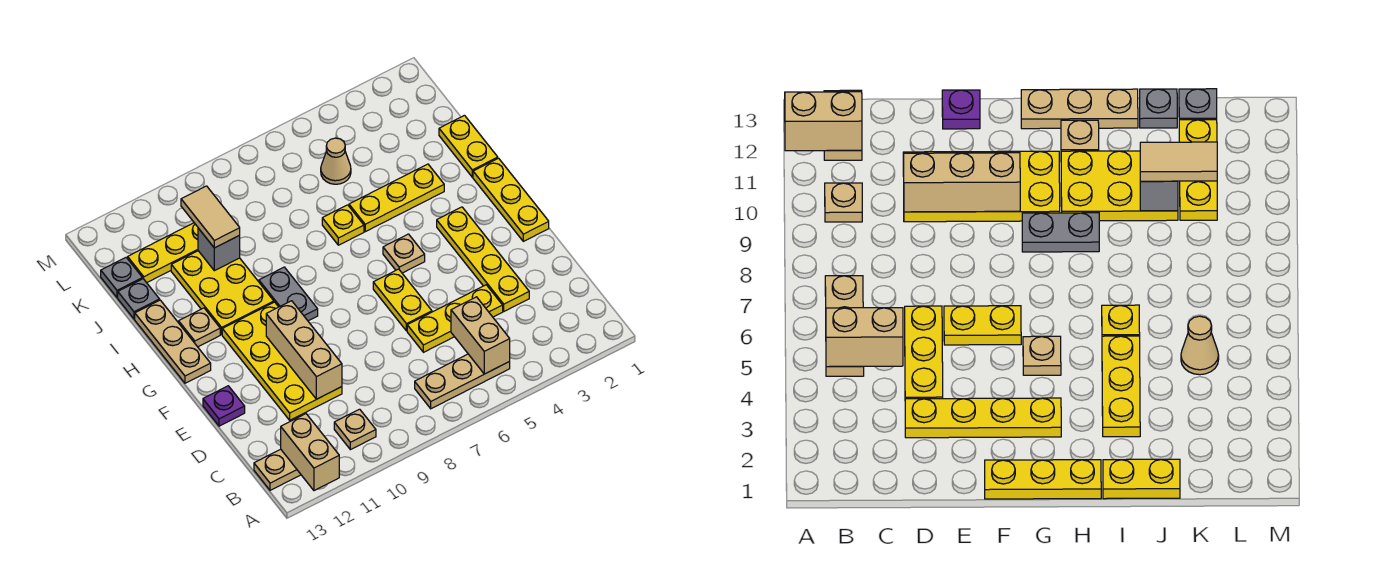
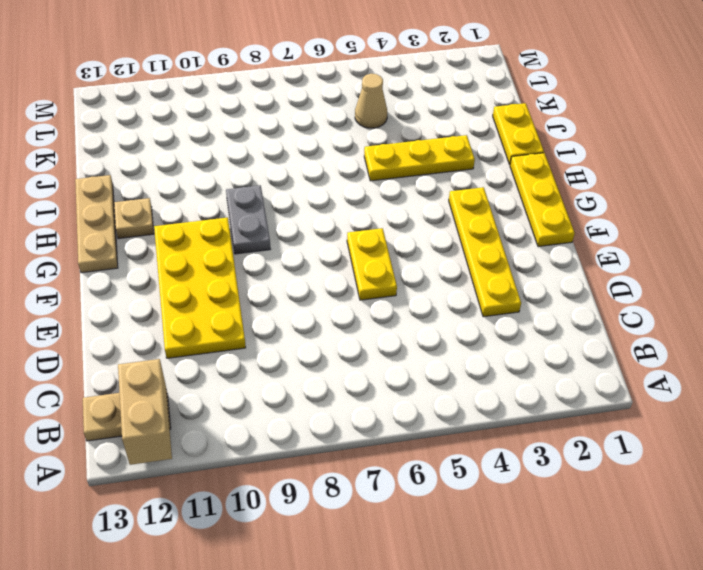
none -> tan plate B5:B7 level 1
none -> tan plate B10 level 1
none -> yellow plate D4:D6 level 1

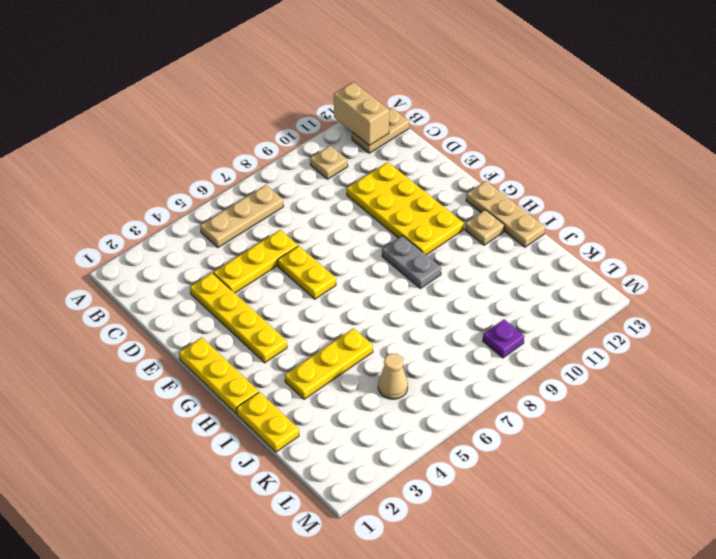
purple plate L9 level 1 -> purple plate E13 level 1
none -> tan plate G5 level 1
none -> yellow plate H10:J11 level 1
none -> yellow plate I6 level 1

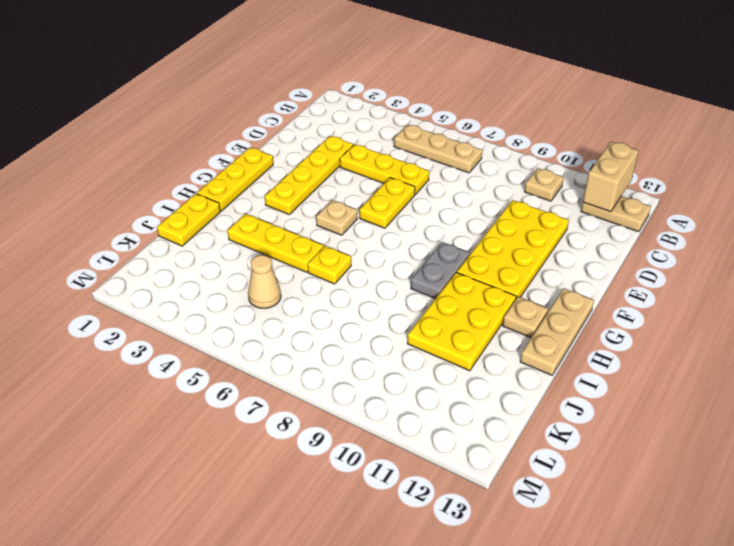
none -> purple plate E13 level 1
none -> grey plate J13 level 1
none -> yellow plate K10:K12 level 1

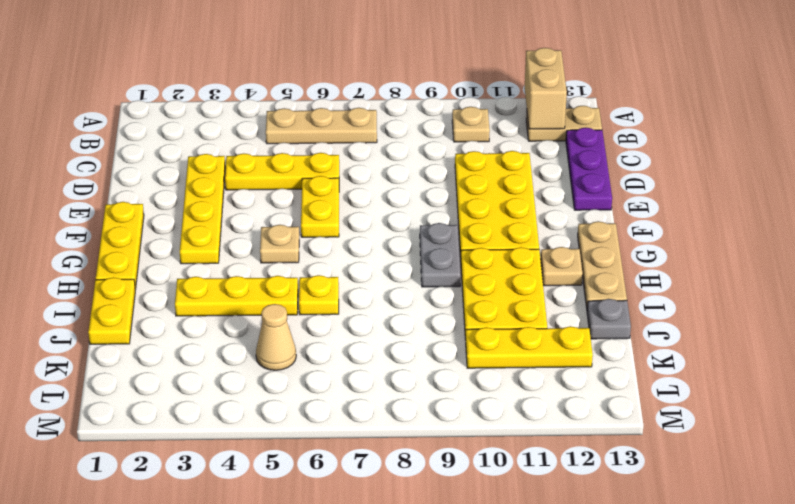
purple plate C13:E13 level 1 -> purple plate E13 level 1
none -> grey plate K13 level 1
none -> tan brick B5:C5 level 2
none -> tan brick D10:F10 level 2

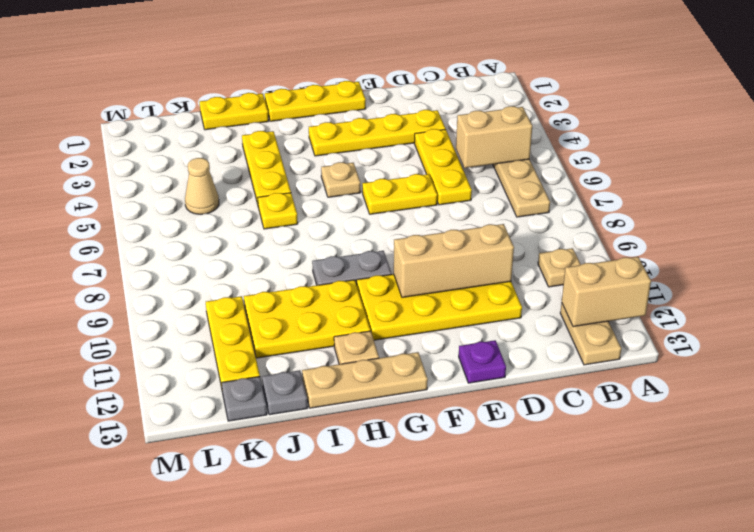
none -> grey brick J10 level 2
none -> tan tile J10:K10 level 3

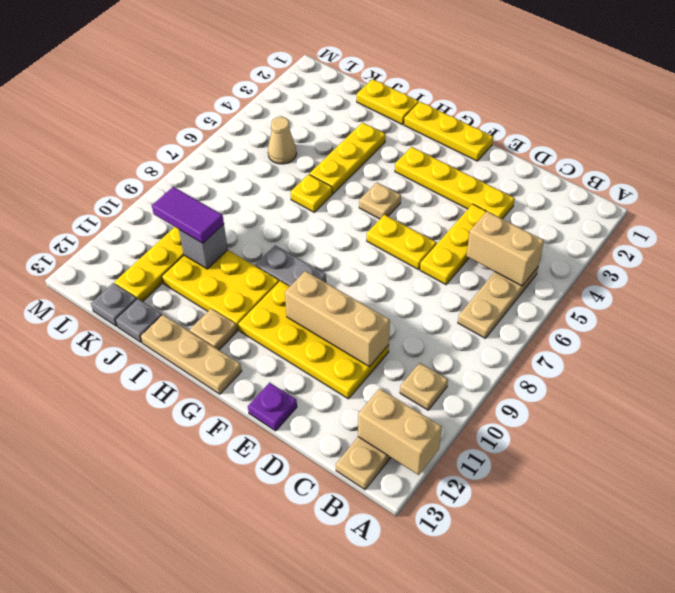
purple tile J10:K10 level 3 -> tan tile J10:K10 level 3

